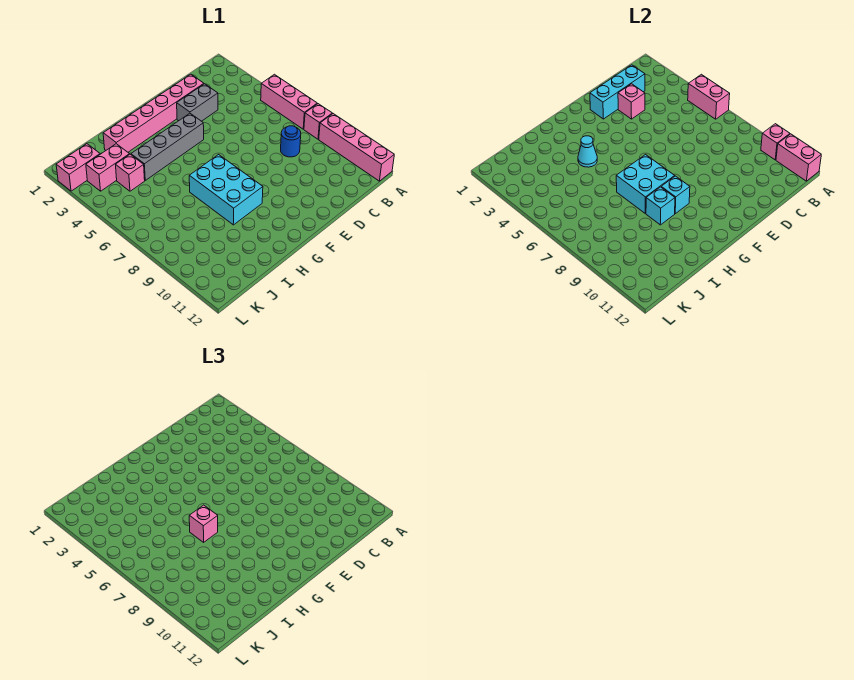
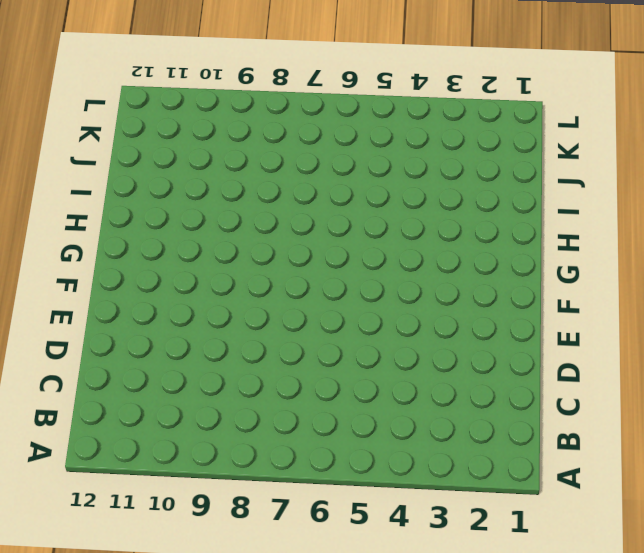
none -> pink brick A5:A7 level 1
none -> pink brick A8 level 1
none -> pink brick A9:A12 level 1

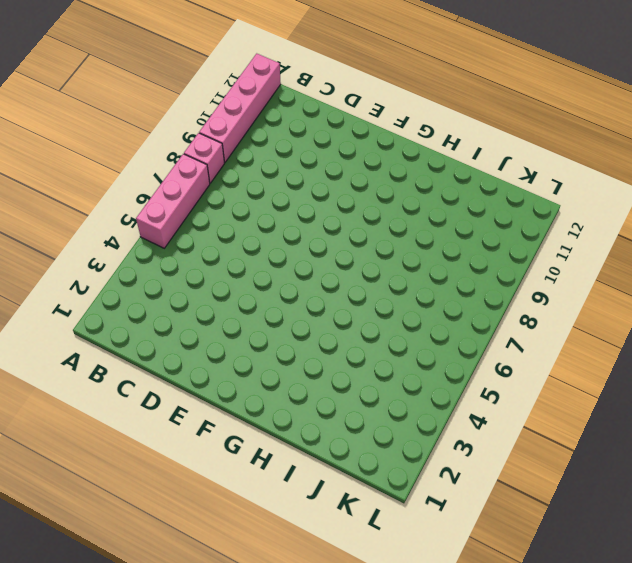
none -> blue round brick C8 level 1
none -> pink brick D2:I2 level 1
none -> grey brick D3:E3 level 1

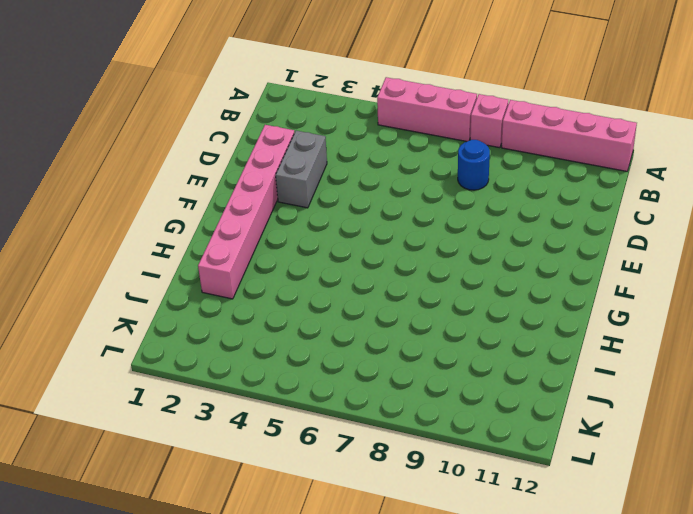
none -> grey brick F4:I4 level 1
none -> cyan brick G7:H9 level 1
none -> pink brick J3:K3 level 1

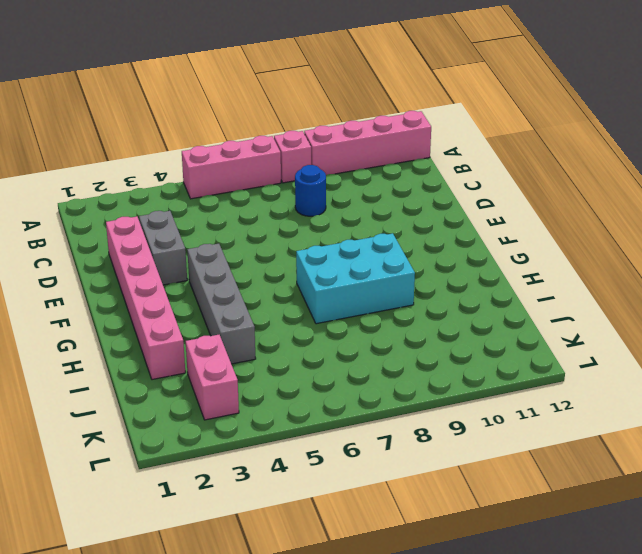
none -> pink brick J4 level 1
none -> pink brick K2:L2 level 1
none -> pink brick A5:A6 level 2

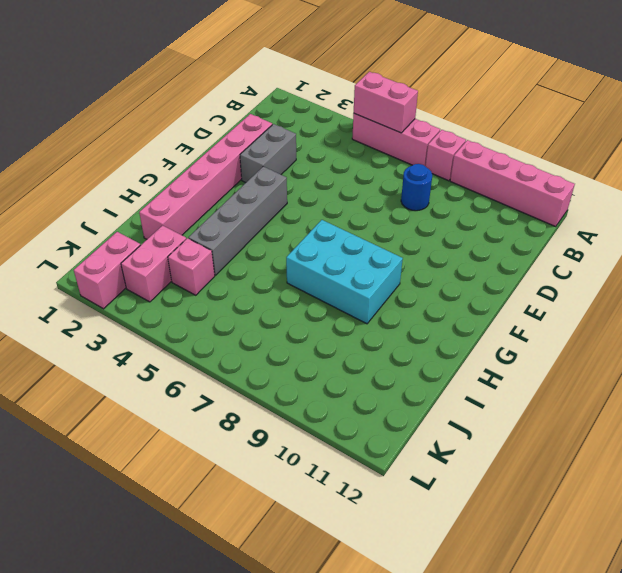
none -> pink brick A10 level 2
none -> pink brick A11:A12 level 2
none -> cyan brick C2:E2 level 2

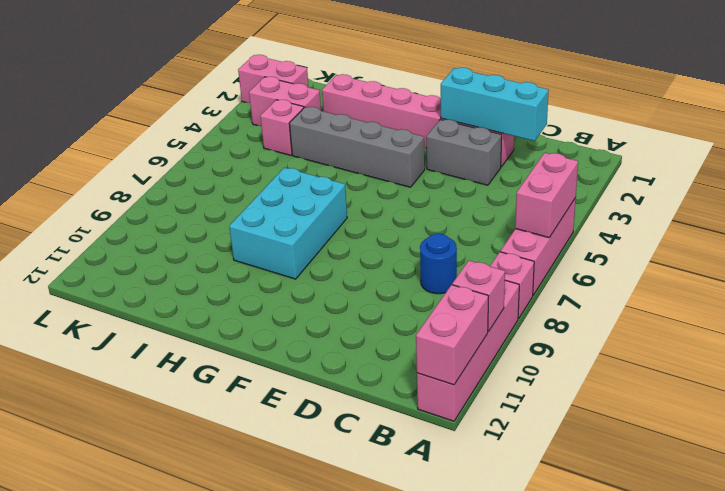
none -> pink brick D3 level 2
none -> cyan brick G7:H8 level 2
none -> cyan brick G9 level 2

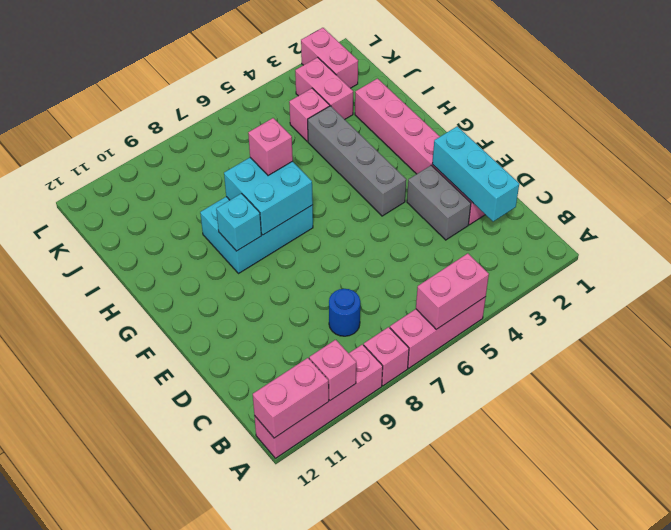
none -> pink brick D3 level 2
none -> cyan cone H4 level 2
none -> cyan brick H9 level 2

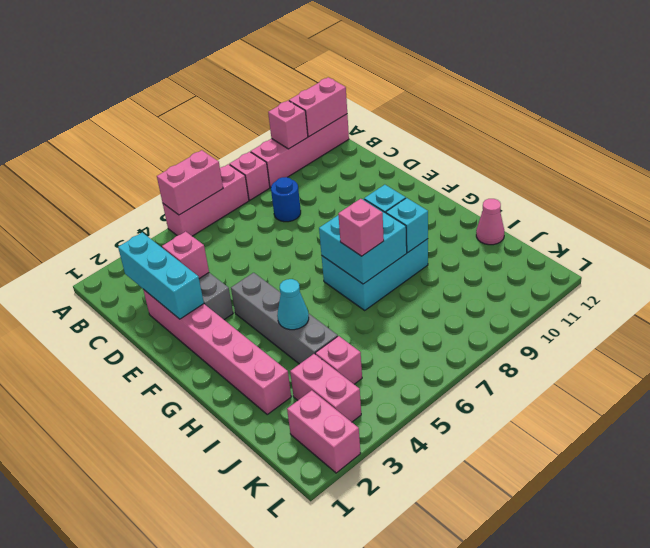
pink cone I12 level 1 -> none

